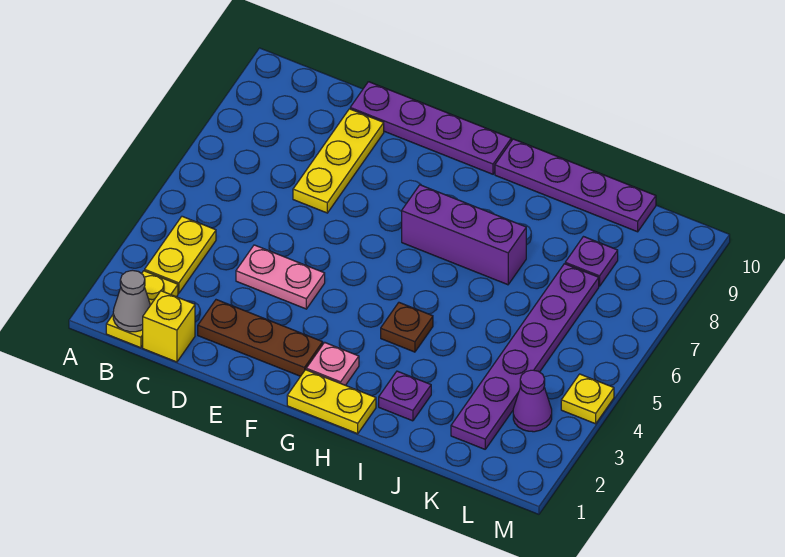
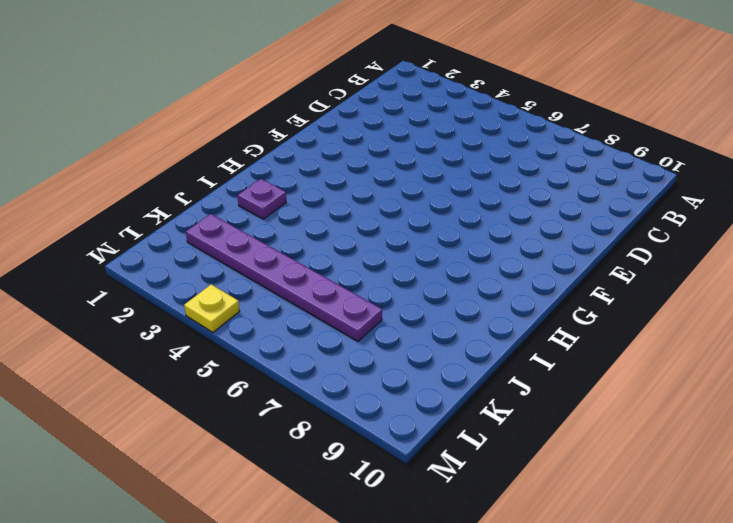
none -> yellow plate B1:B2 level 1
none -> yellow plate B3:B4 level 1
none -> yellow brick C1 level 1

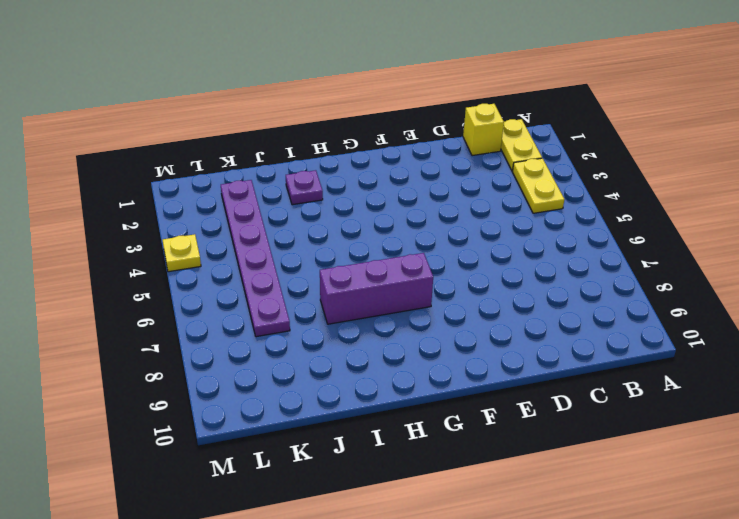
none -> brown plate D2:F2 level 1
none -> pink plate D4:E4 level 1
none -> yellow plate D7:D9 level 1

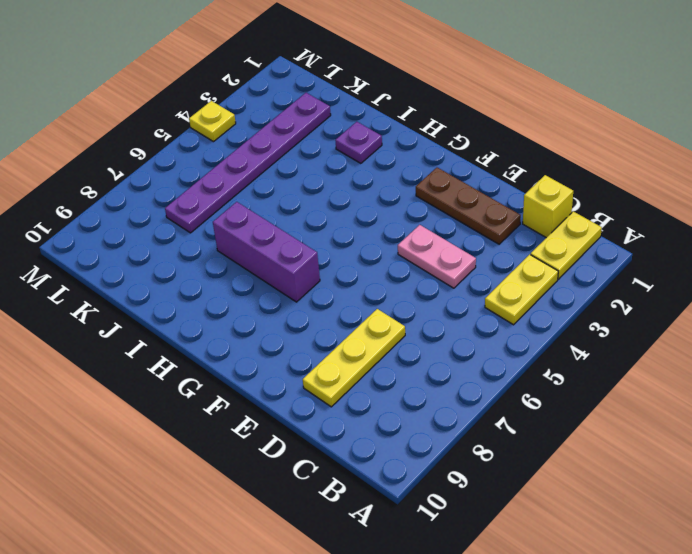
none -> purple plate D10:G10 level 1
none -> yellow plate G1:H1 level 1
none -> pink plate G2 level 1

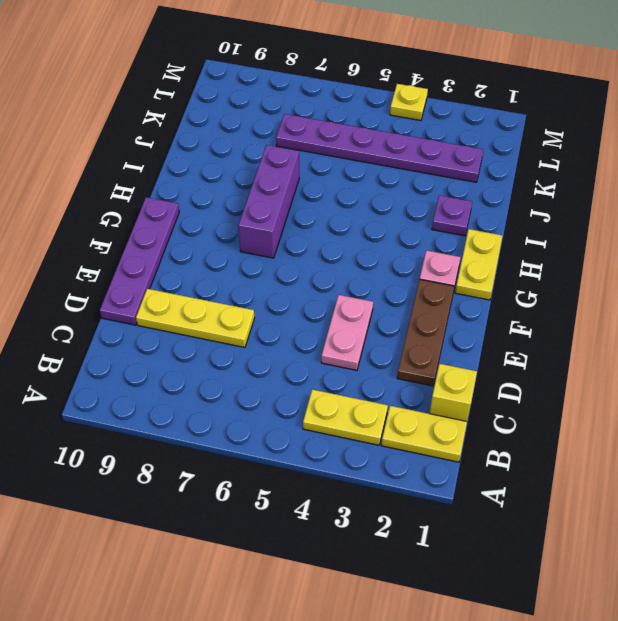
none -> brown plate H4 level 1
none -> purple plate H10:K10 level 1
none -> purple plate K8 level 1

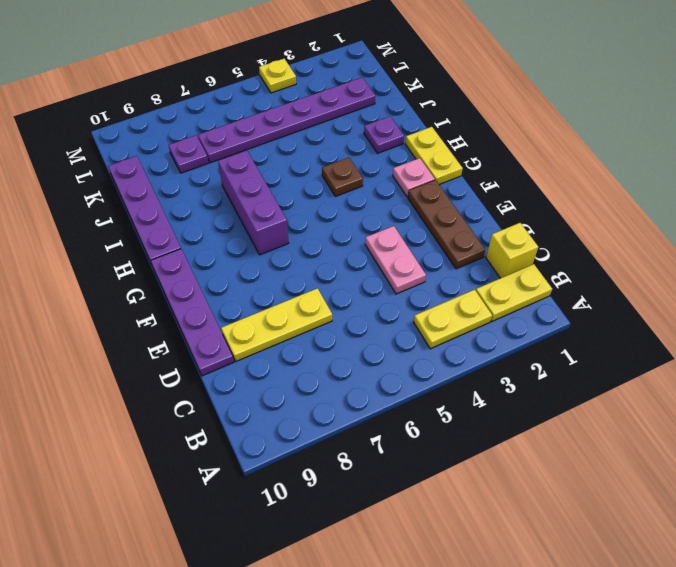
none -> purple cone L3 level 1
none -> grey cone B1 level 2

